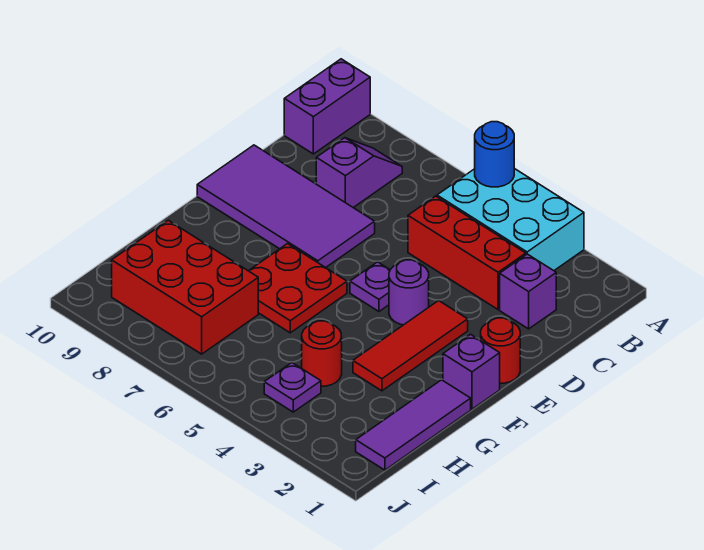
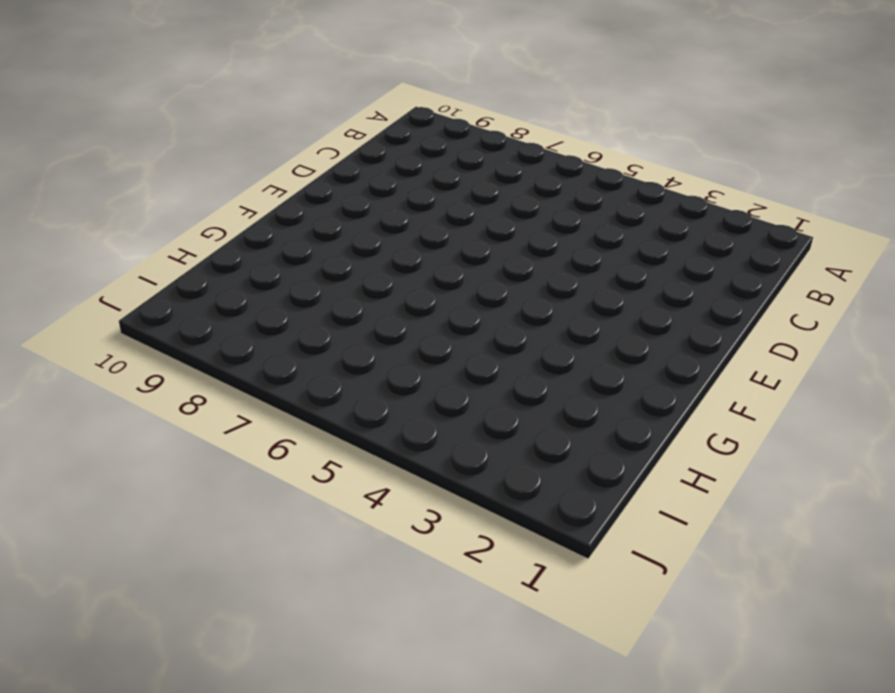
none -> cyan brick A3:B5 level 1
none -> purple brick A10:B10 level 1
none -> purple slope B8:C8 level 1 top C

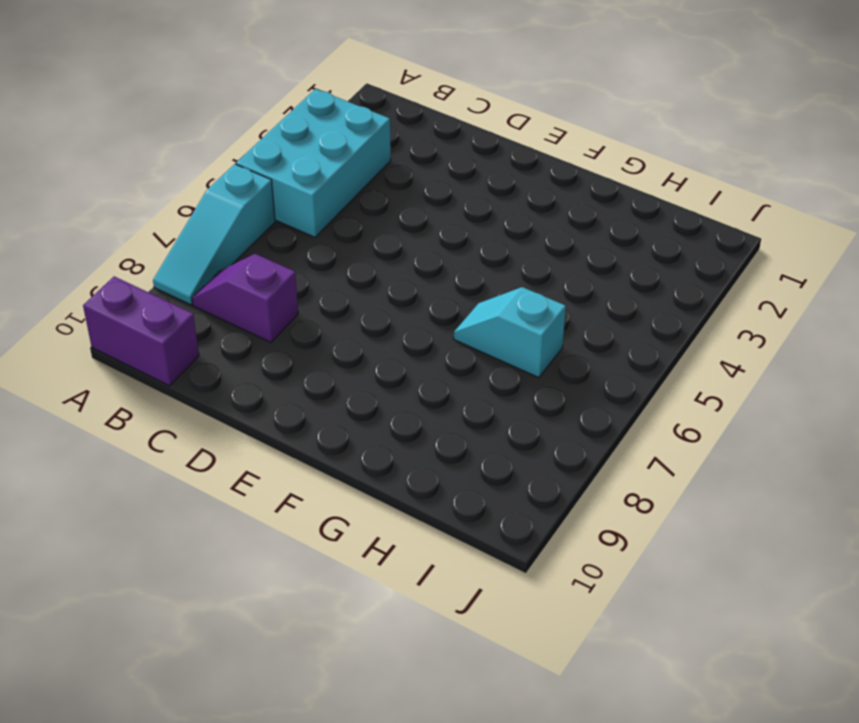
cyan slope A6:A8 level 1 top 6 -> none
cyan slope G6:H6 level 1 top H -> red plate F6:G7 level 1
none -> purple brick C2 level 1
none -> red brick C3:C5 level 1
none -> purple tile D7:E10 level 1

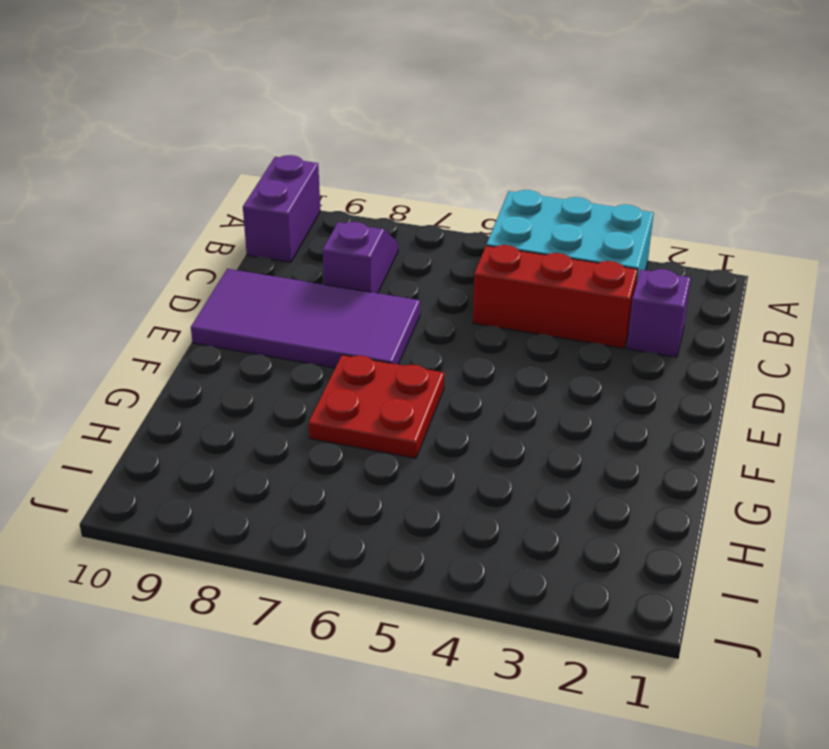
none -> red round brick E1 level 1
none -> red tile E3:G3 level 1
none -> purple round brick E4 level 1

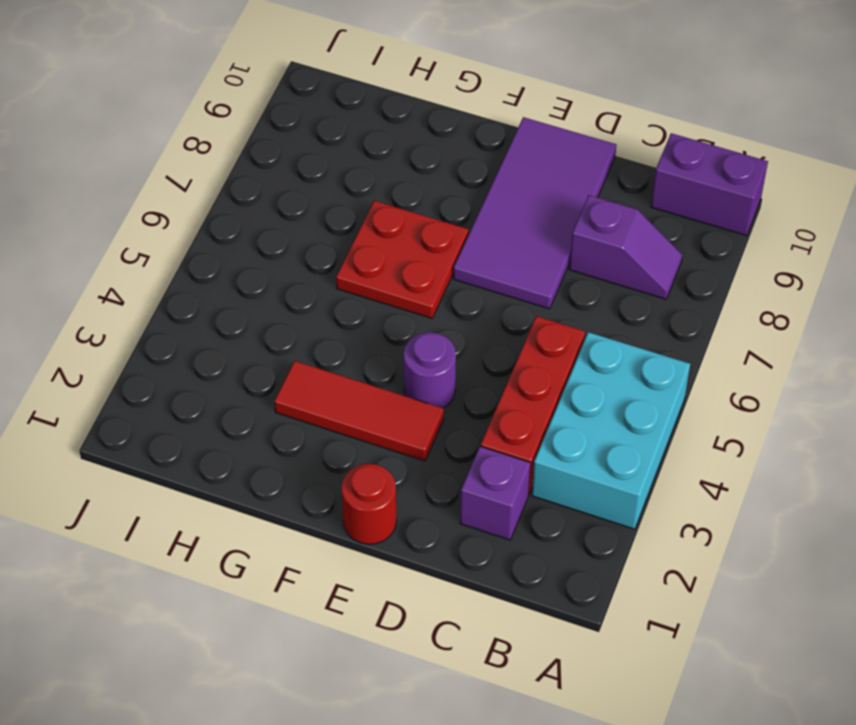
none -> purple plate E5 level 1
none -> purple brick F1 level 1
none -> purple tile G1:I1 level 1

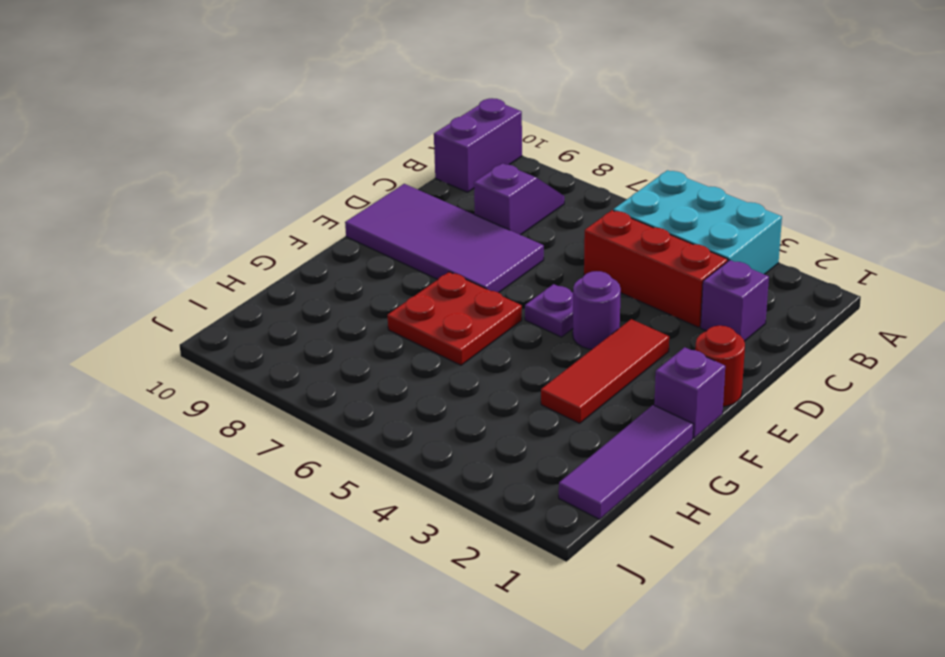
none -> red round brick H4 level 1
none -> red brick H7:I9 level 1
none -> purple plate I4 level 1

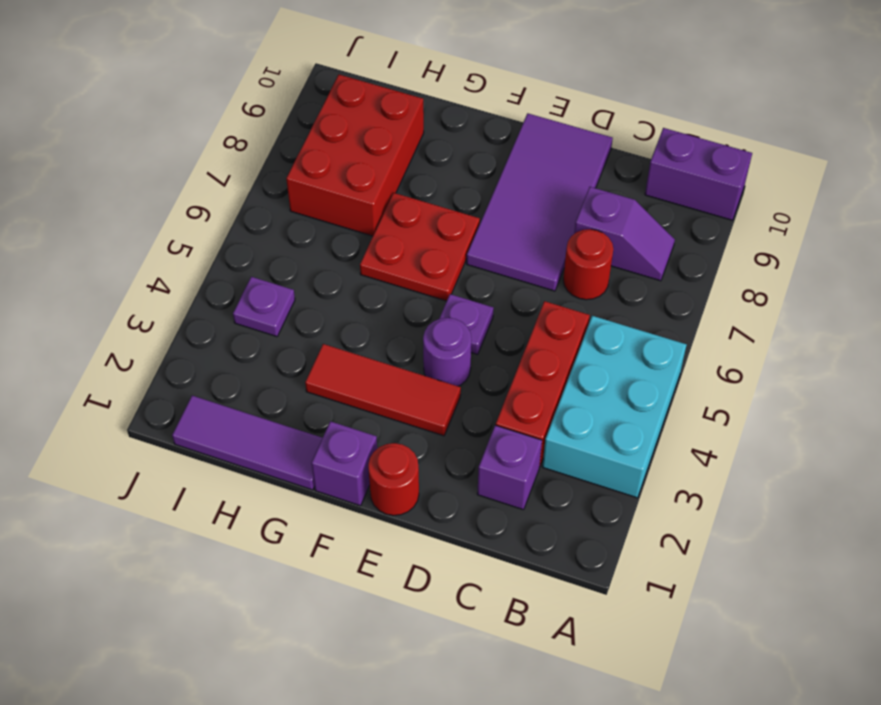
red round brick C7 level 1 -> red round brick H4 level 1
none -> blue round brick A5 level 2

